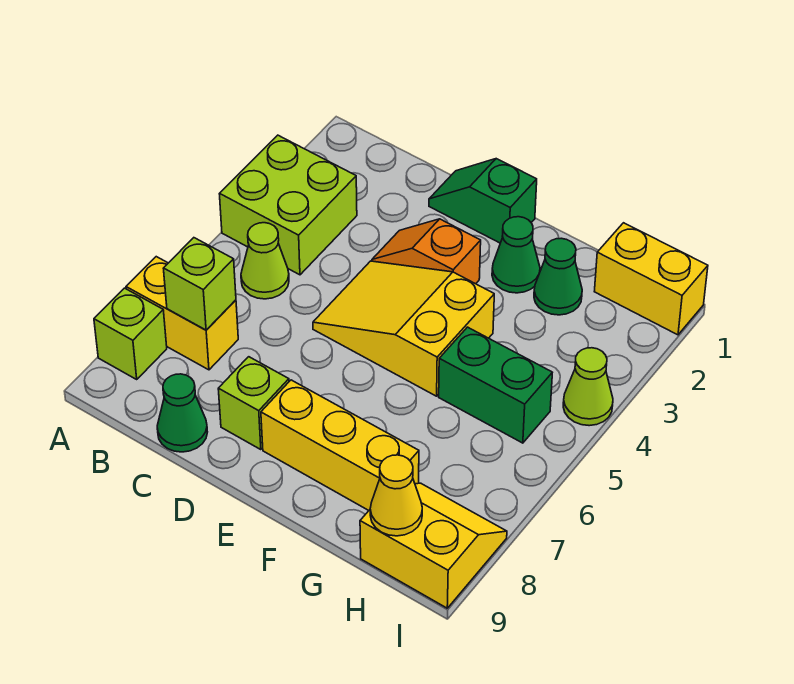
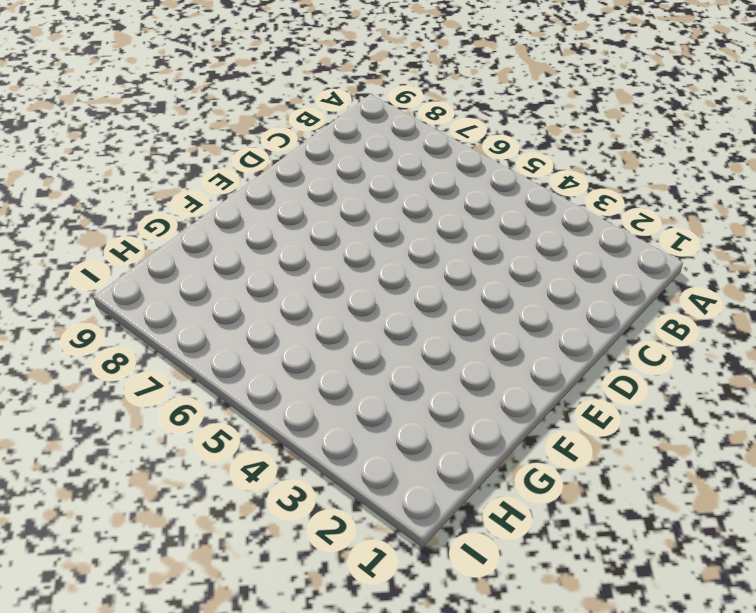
none -> lime brick A3:B4 level 1
none -> yellow brick A7:B7 level 1
none -> lime brick A8 level 1

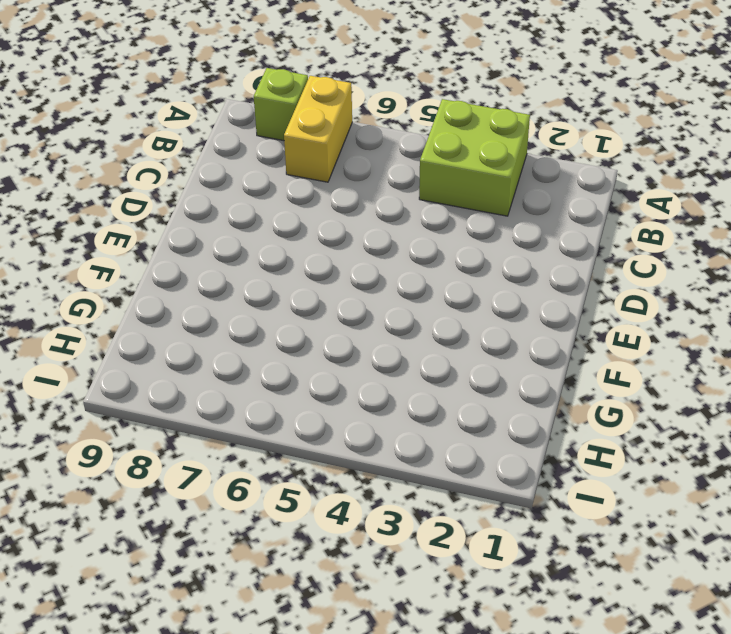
none -> lime cone B5 level 1
none -> green cone C9 level 1
none -> green slope D1:E1 level 1 top E

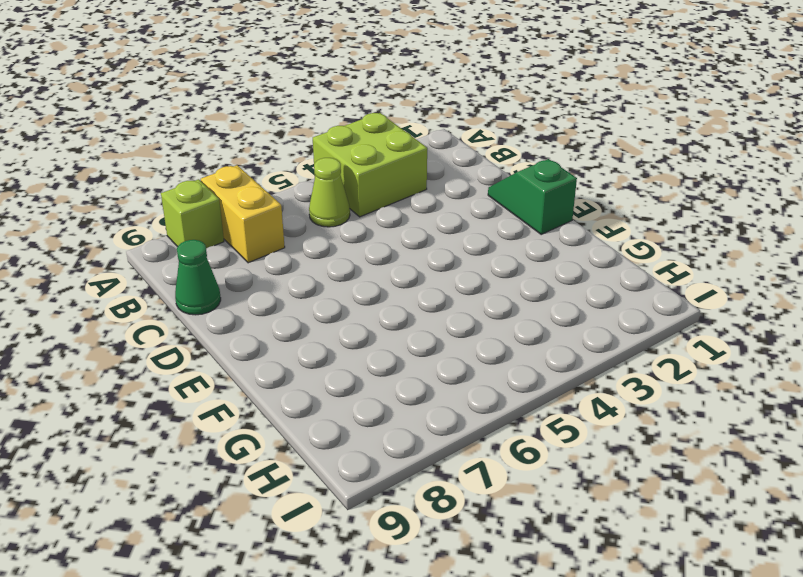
none -> orange slope D3:E3 level 1 top E
none -> yellow slope D4:F5 level 1 top F
none -> lime brick D8 level 1

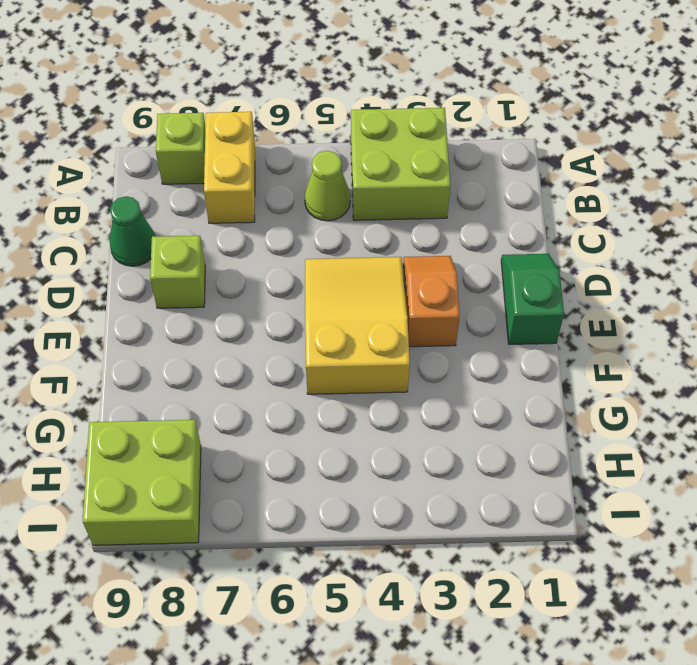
lime brick H8:I9 level 1 -> yellow slope H8:I9 level 1 top 9
none -> yellow brick E8:G8 level 1
none -> green cone F2 level 1
none -> green cone G2 level 1

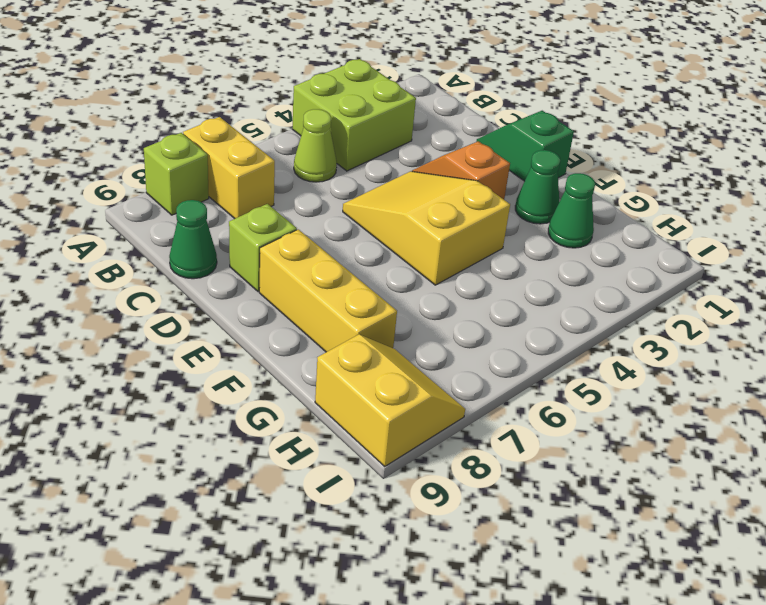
none -> green brick G5:H5 level 1
none -> yellow brick H1:I1 level 1
none -> lime cone I4 level 1

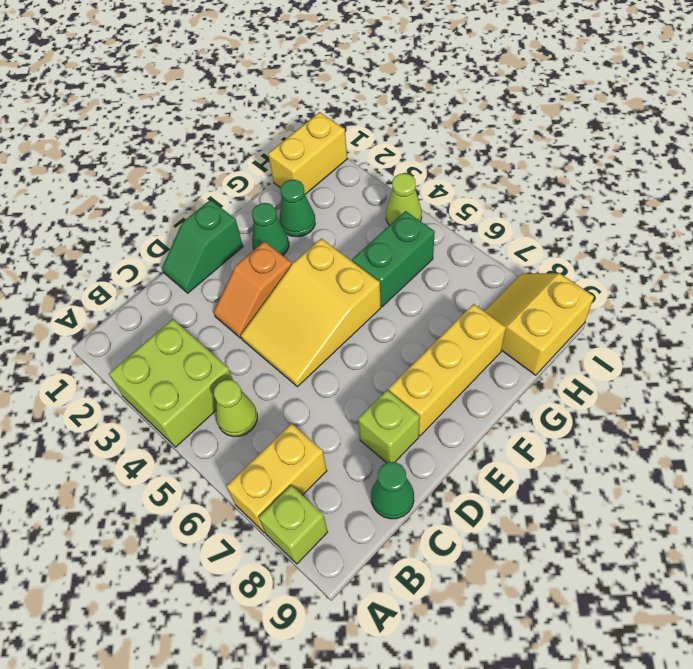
none -> lime brick B7 level 2
none -> yellow cone H9 level 2

